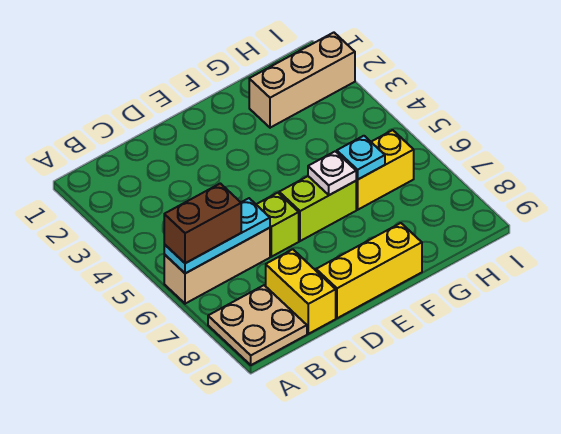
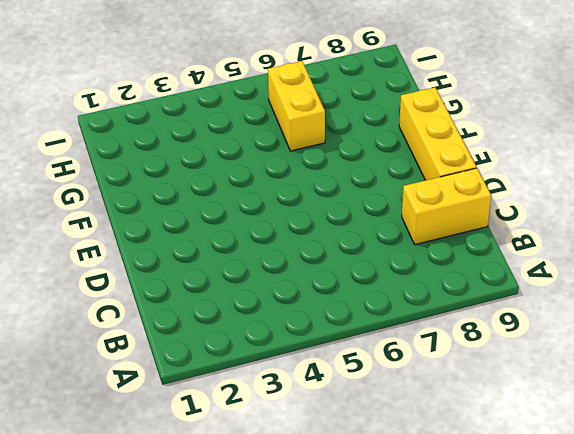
none -> tan brick A6:C6 level 1
none -> tan plate A8:B9 level 1
none -> lime brick D6 level 1

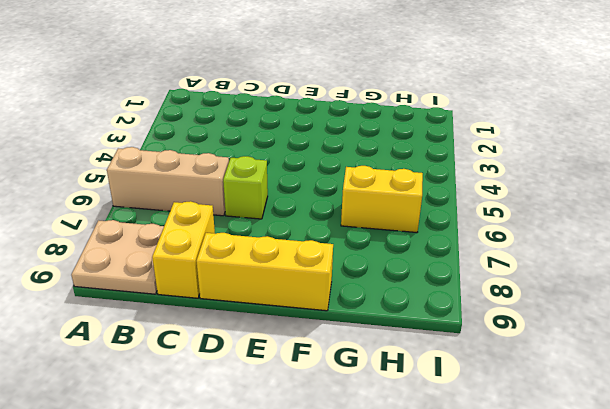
none -> lime brick E6:F6 level 1
none -> tan brick G2:I2 level 1
none -> cyan plate A6:C6 level 2

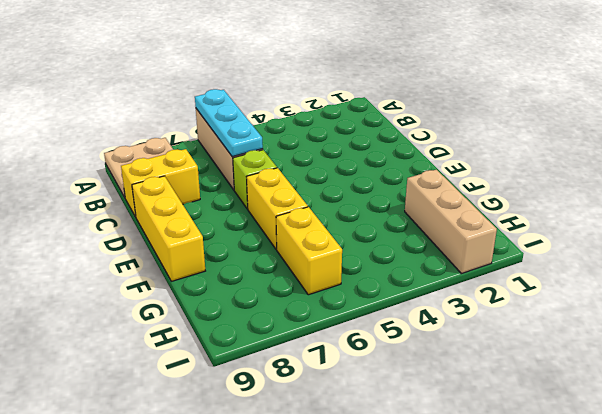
yellow brick E6:F6 level 1 -> lime brick E6:F6 level 1
none -> white plate F6 level 2
none -> cyan plate G6 level 2
none -> brown brick A6:B6 level 3

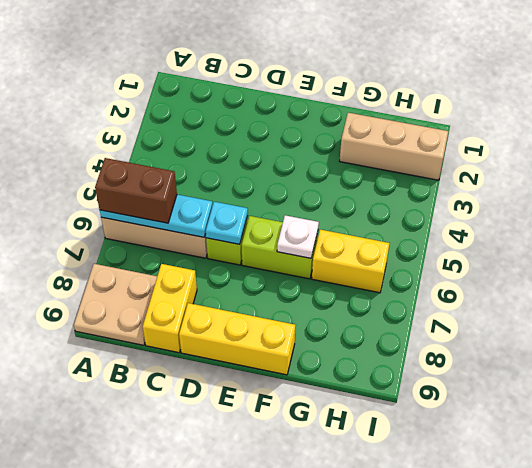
cyan plate D6 level 2 -> cyan plate G6 level 2

